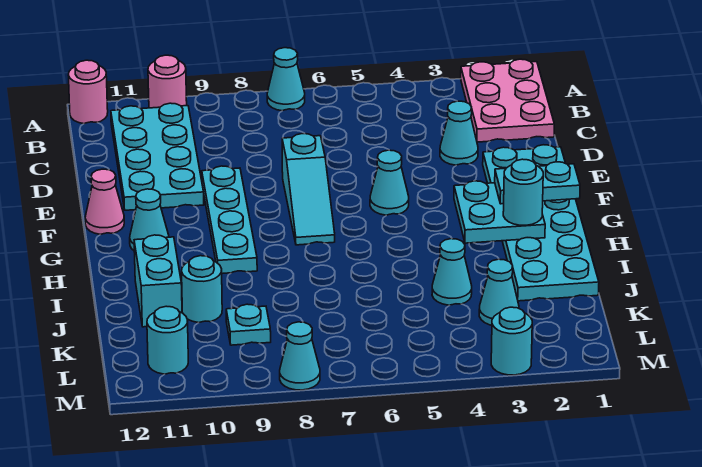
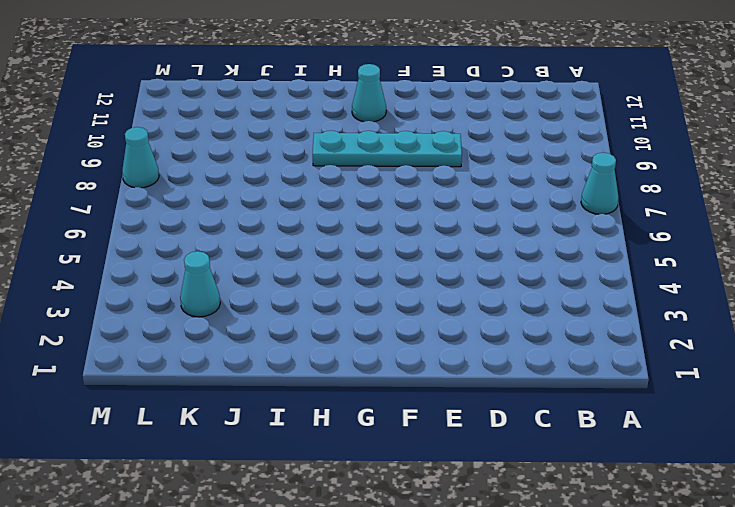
none -> pink plate A1:C2 level 1
none -> pink round brick A10 level 1
none -> pink round brick A12 level 1

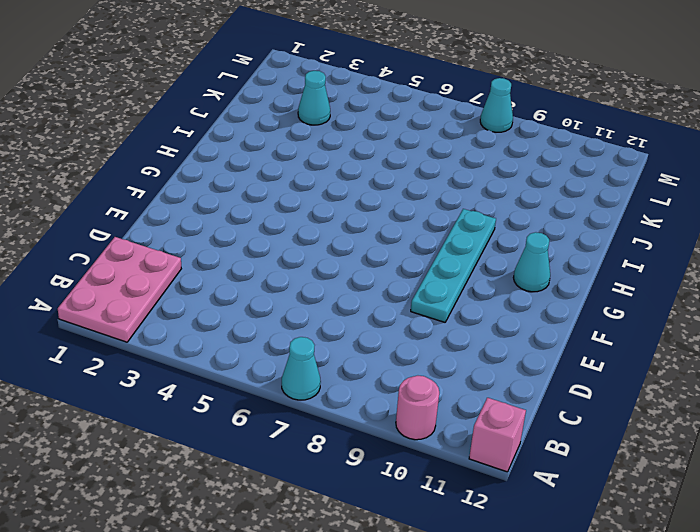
pink brick A12 level 1 -> pink round brick A12 level 1
none -> cyan plate B10:E11 level 1
none -> cyan cone D3 level 1
none -> cyan plate E1:J2 level 1

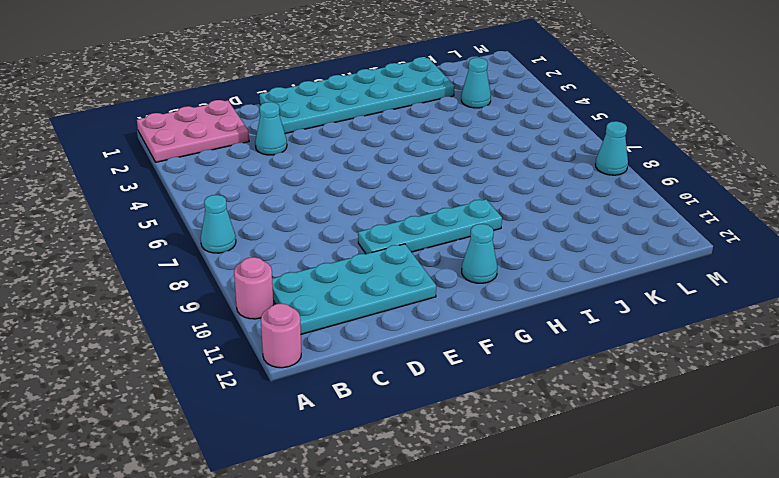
none -> cyan slope E7:G7 level 1 top E
none -> cyan cone F5 level 1
none -> pink cone F12 level 1

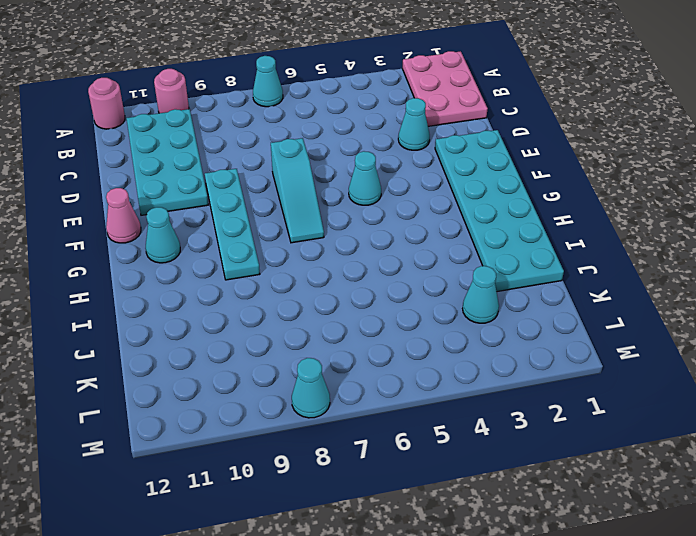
none -> cyan brick I11:J11 level 1
none -> cyan cone J4 level 1
none -> cyan round brick J10 level 1

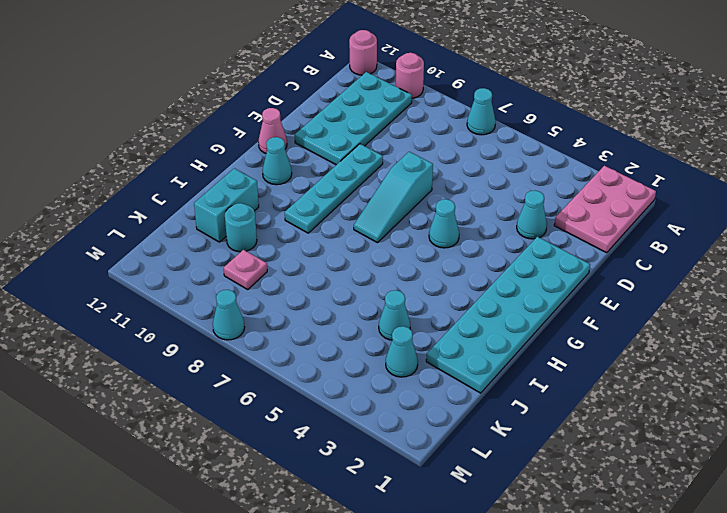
pink plate K9 level 1 -> cyan plate K9 level 1
none -> cyan round brick L11 level 1
none -> cyan round brick M3 level 1
none -> cyan plate G2:H3 level 2

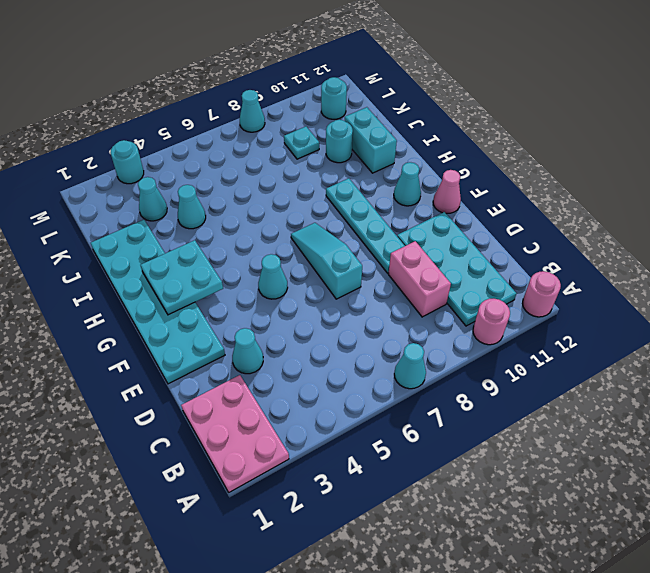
pink brick C9:D9 level 1 -> none
none -> cyan plate G1:G2 level 3
none -> cyan round brick H2 level 3

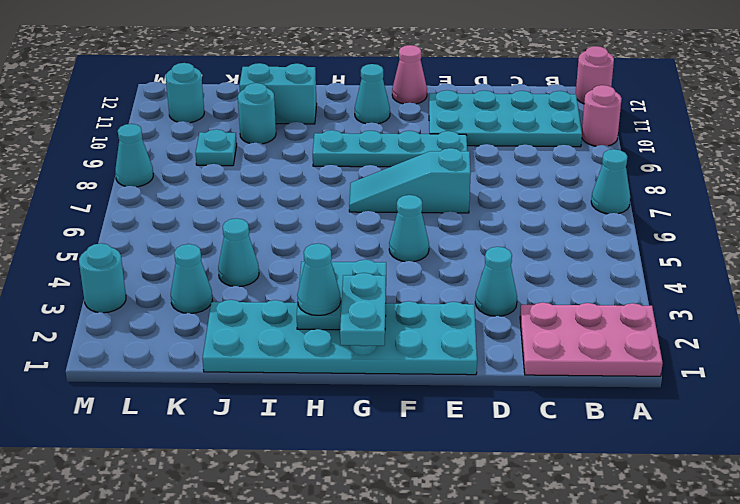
cyan cone H2 level 3 -> cyan round brick H2 level 3

